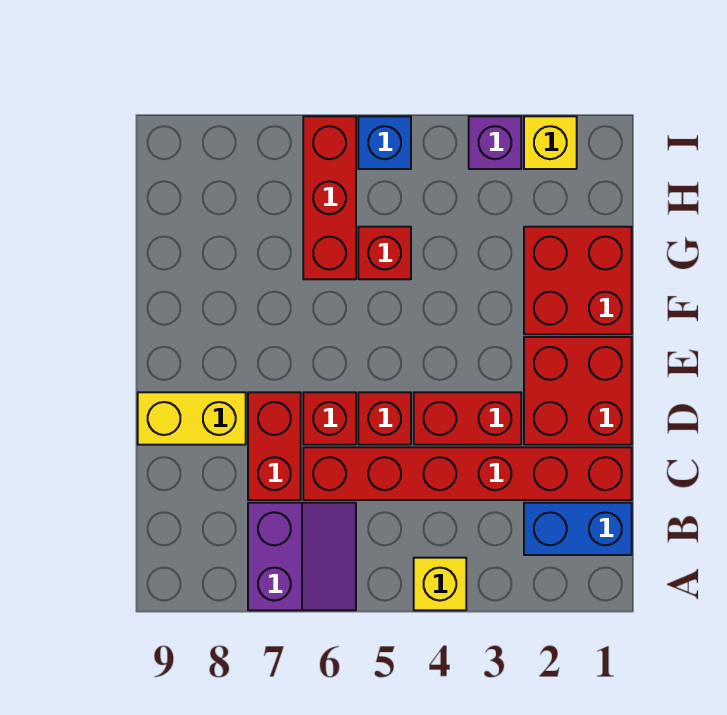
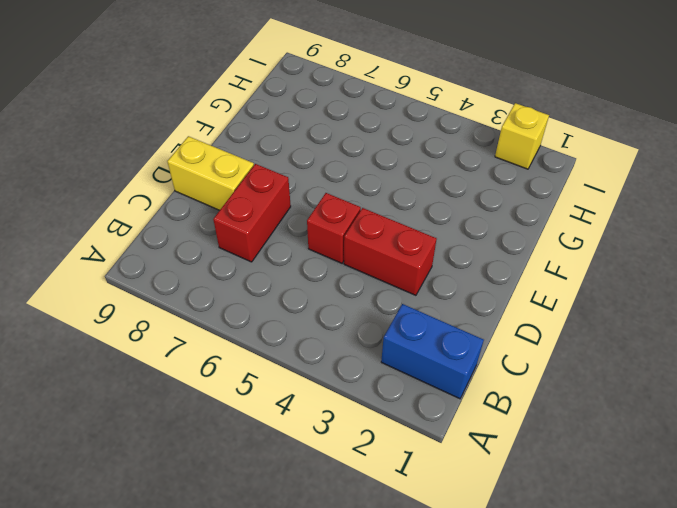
none -> yellow brick A4 level 1
none -> purple slope A6:B7 level 1 top 7
none -> red brick C1:C6 level 1

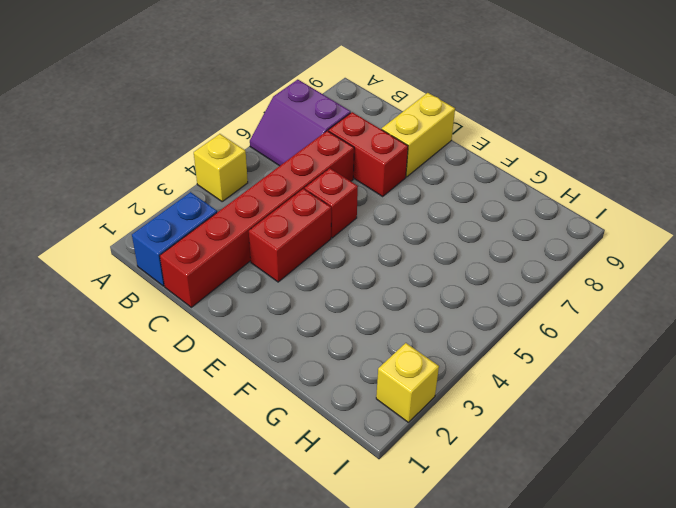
none -> red brick D1:E2 level 1
none -> red brick D6 level 1
none -> red brick F1:G2 level 1

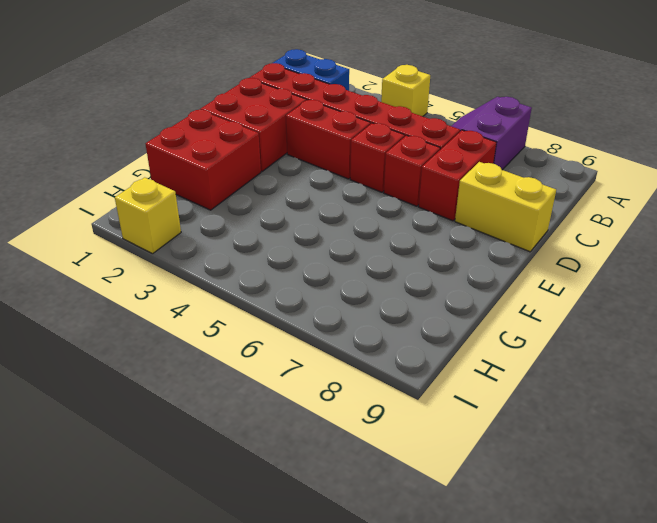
none -> red brick G5 level 1
none -> red brick G6:I6 level 1
none -> purple brick I3 level 1

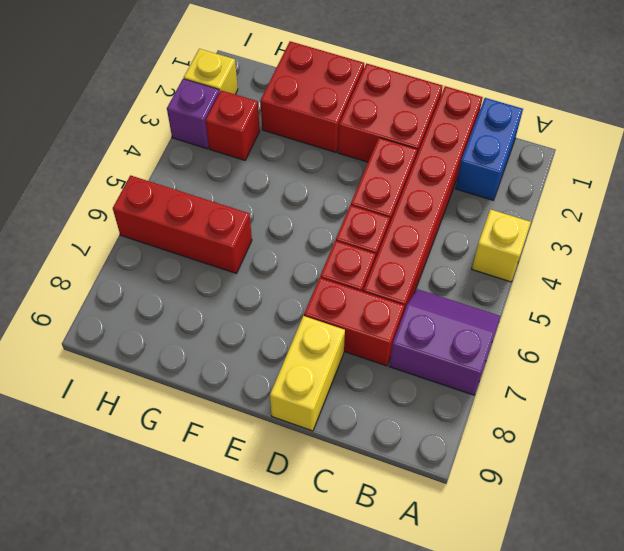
red brick H3 level 1 -> red brick G5 level 1
none -> blue brick I5 level 1

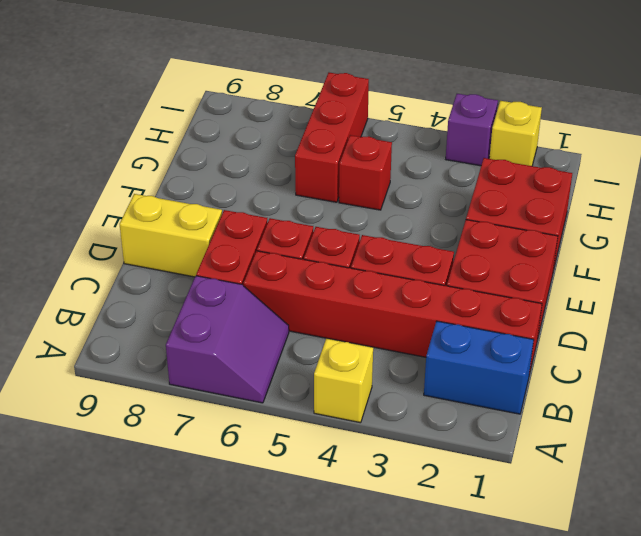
none -> blue brick I5 level 1

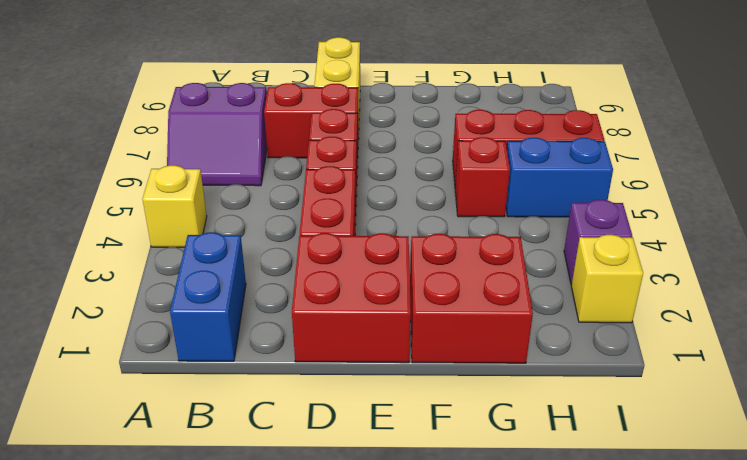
blue brick H5:I5 level 1 -> blue brick I5 level 1
none -> red brick C1:C6 level 1

